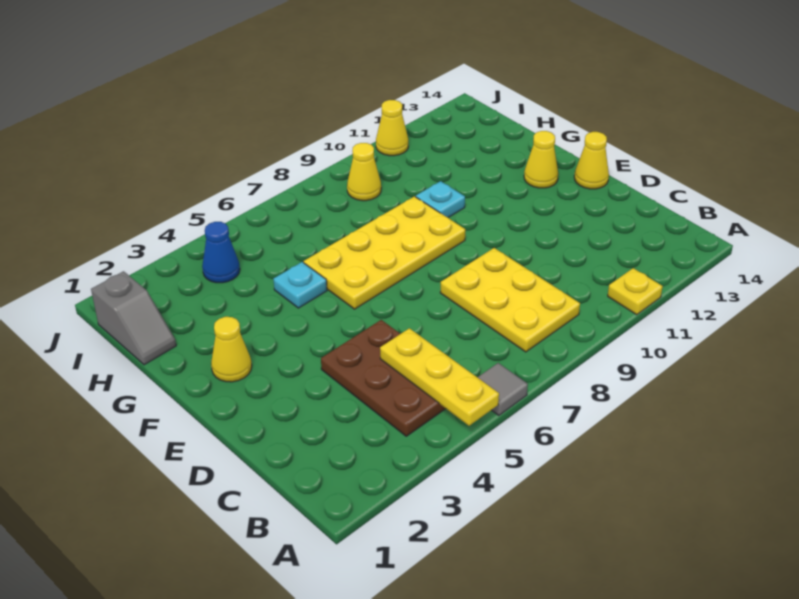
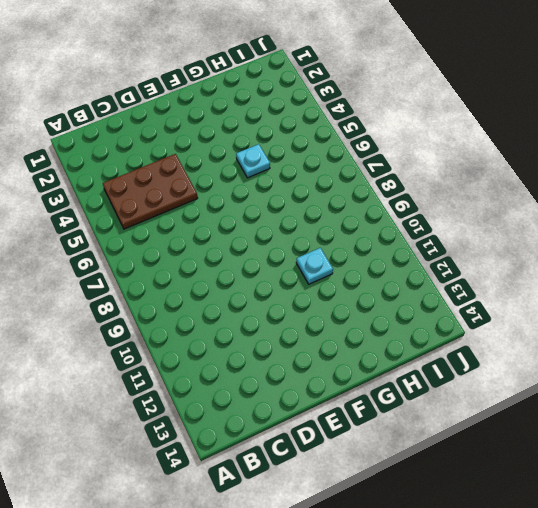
none -> grey tile A6 level 1
none -> yellow plate A11 level 1
none -> yellow plate B8:D9 level 1

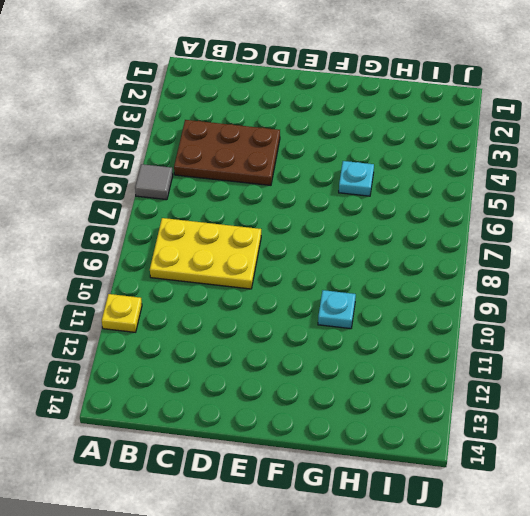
none -> yellow cone E14 level 1
none -> yellow cone F2 level 1
none -> yellow plate F6:G9 level 1

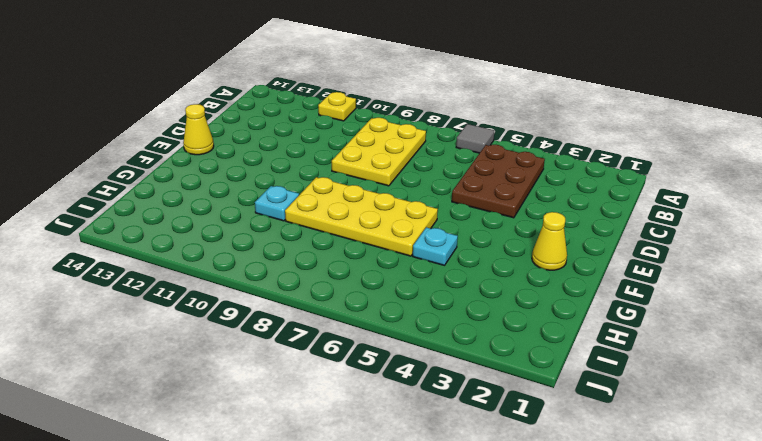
none -> yellow cone F13 level 1
none -> grey slope H1:I1 level 1 top I
none -> blue cone I4 level 1

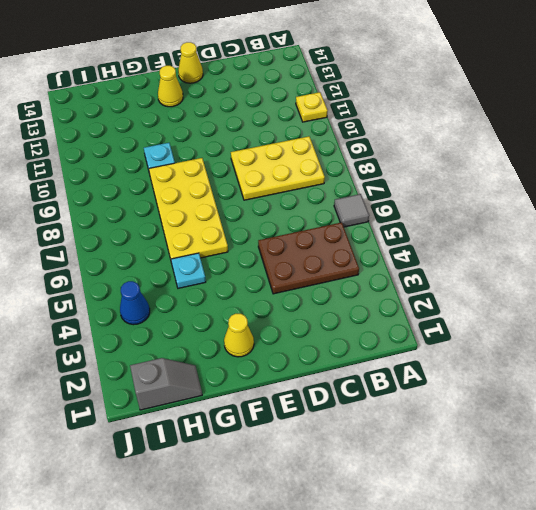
none -> yellow cone I9 level 1
none -> yellow cone J11 level 1
none -> yellow plate A5:C5 level 2

